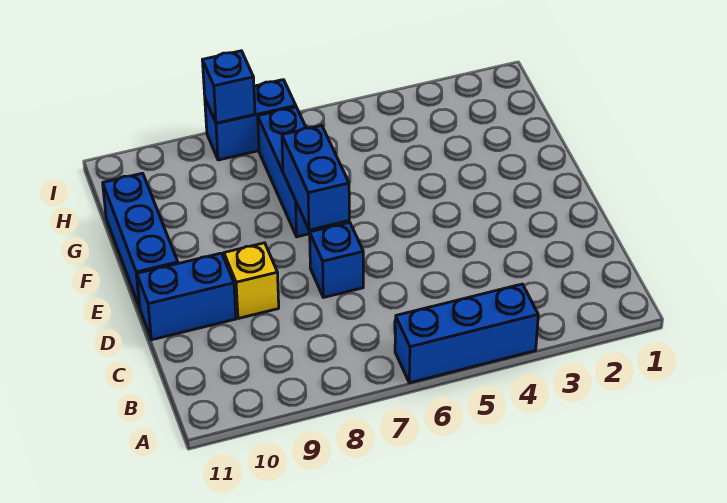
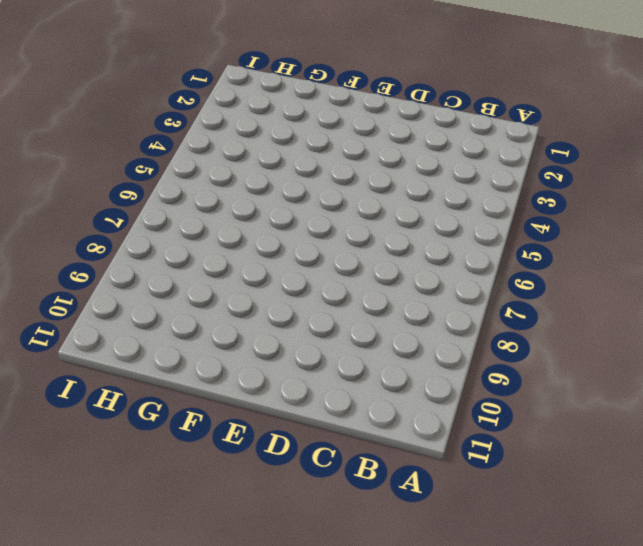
none -> blue brick A4:A6 level 1
none -> blue brick D7 level 1

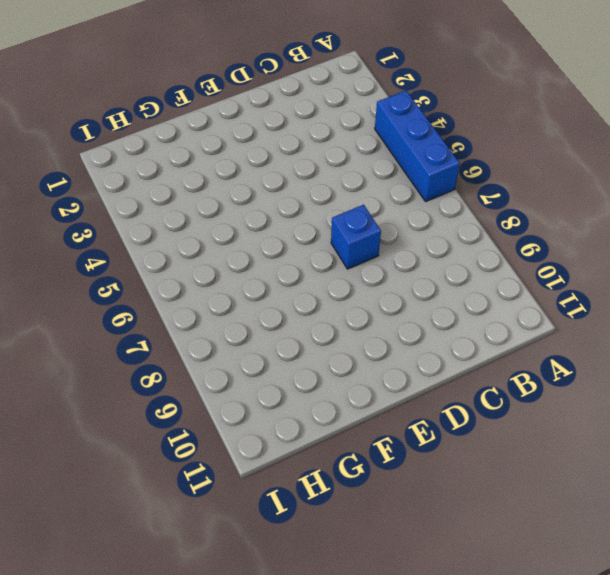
none -> yellow brick D9 level 1
none -> blue brick D10:D11 level 1

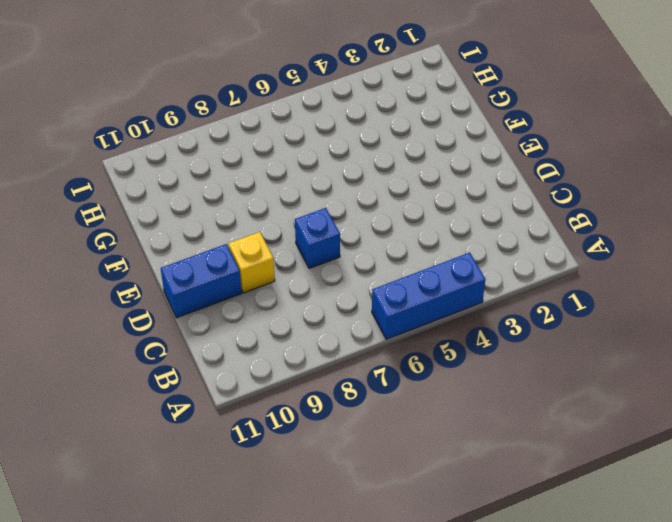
none -> blue brick E11:G11 level 1
none -> blue brick F7:H7 level 1

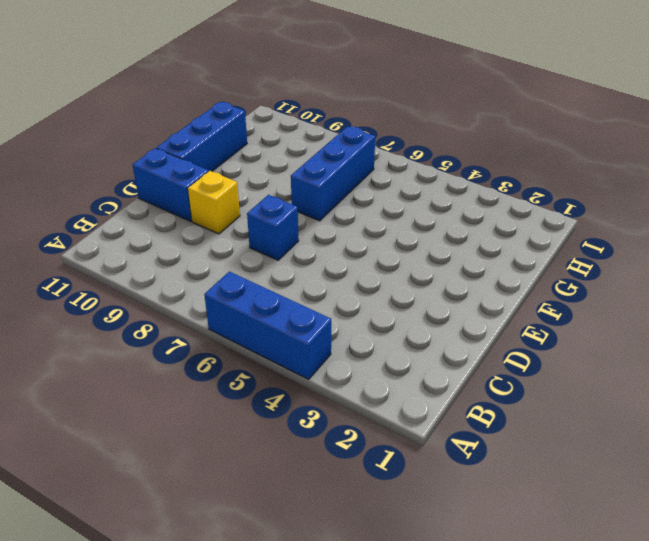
none -> blue brick I7:I8 level 1
none -> blue brick E7:F7 level 2

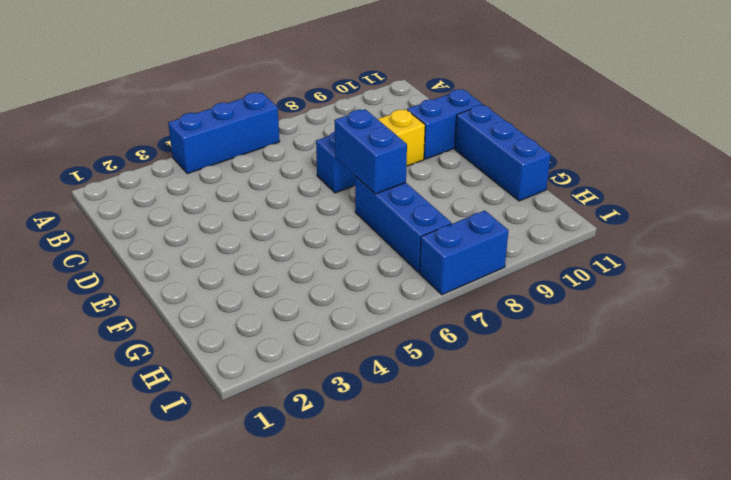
none -> blue brick I8 level 2

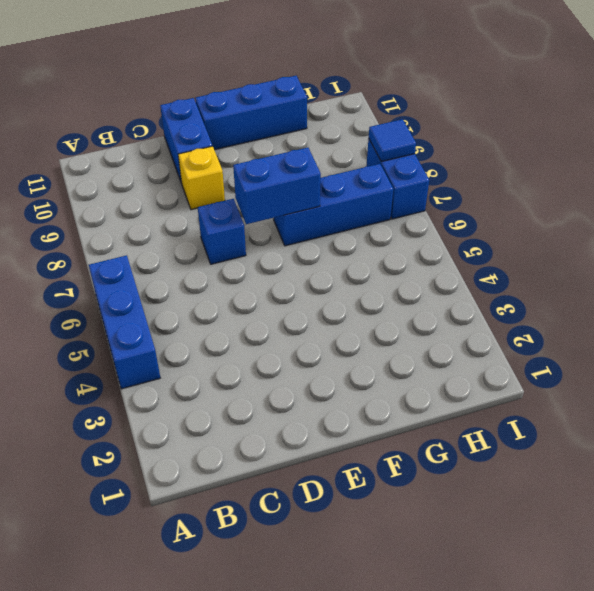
blue tile I8 level 2 -> blue brick I8 level 2

